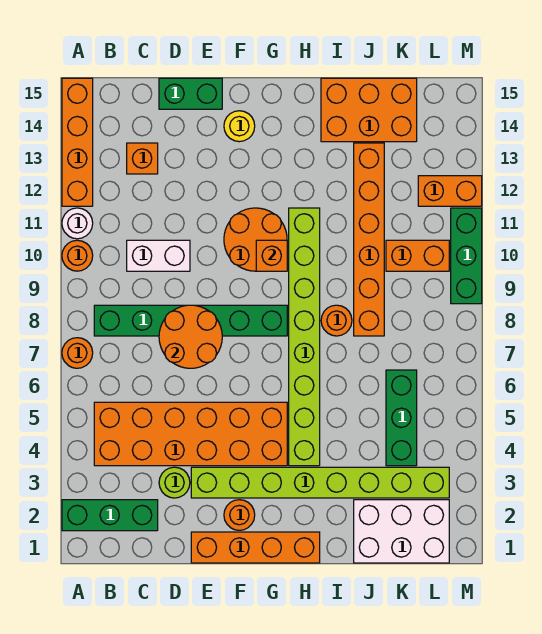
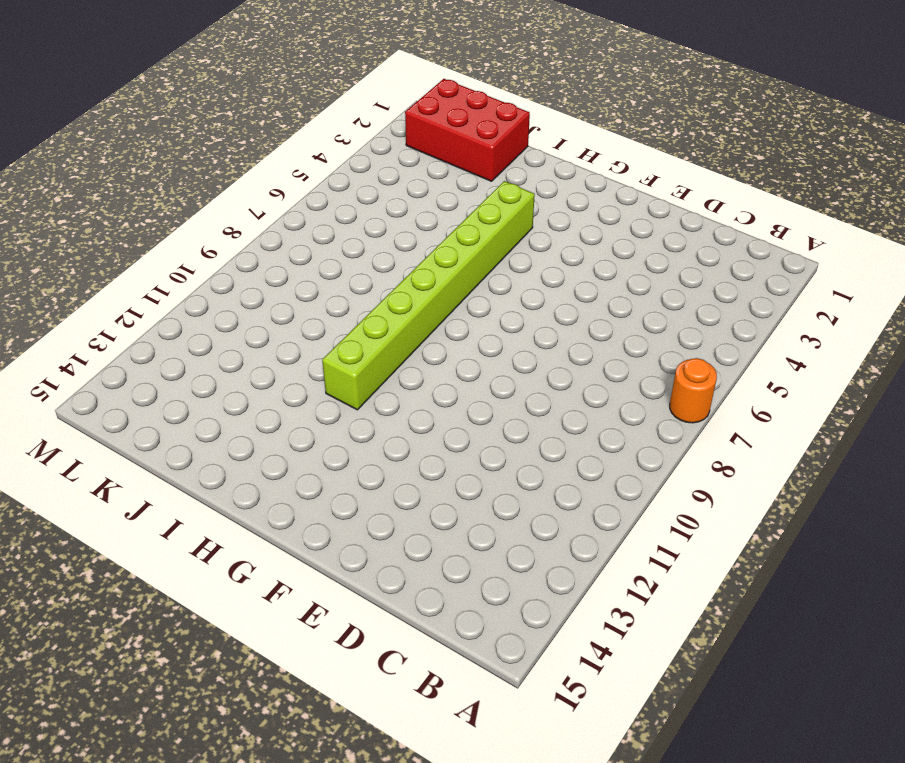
red brick J1:L2 level 1 -> white brick J1:L2 level 1
none -> green brick A2:C2 level 1
none -> orange round brick A10 level 1
none -> white round brick A11 level 1

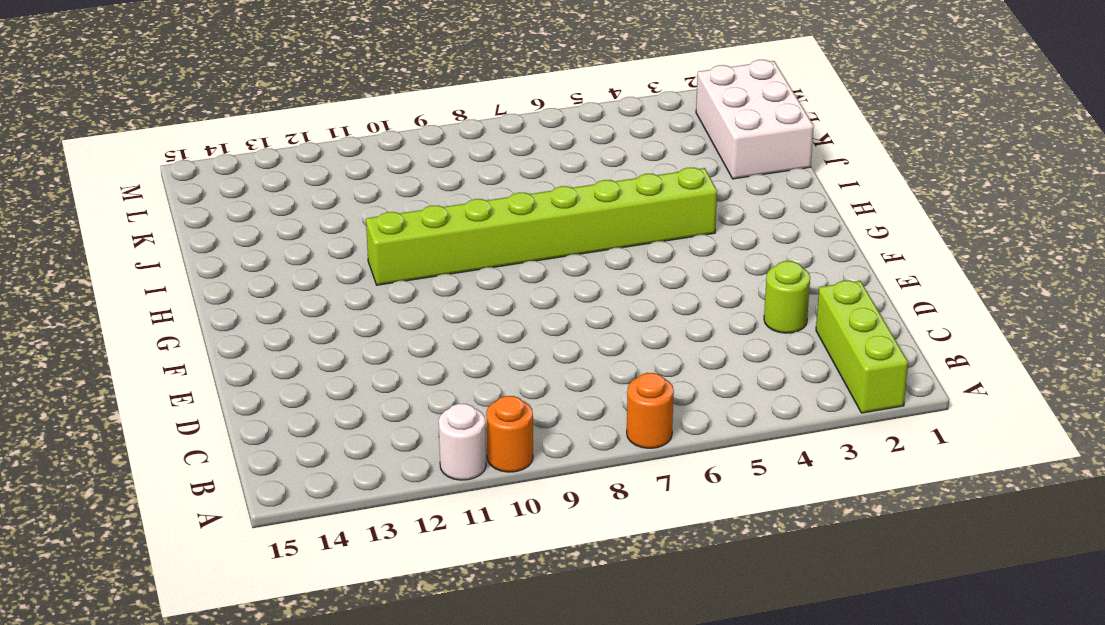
lime brick A2:C2 level 1 -> green brick A2:C2 level 1
none -> orange brick A12:A15 level 1
none -> orange brick B4:G5 level 1
none -> green brick B8:G8 level 1

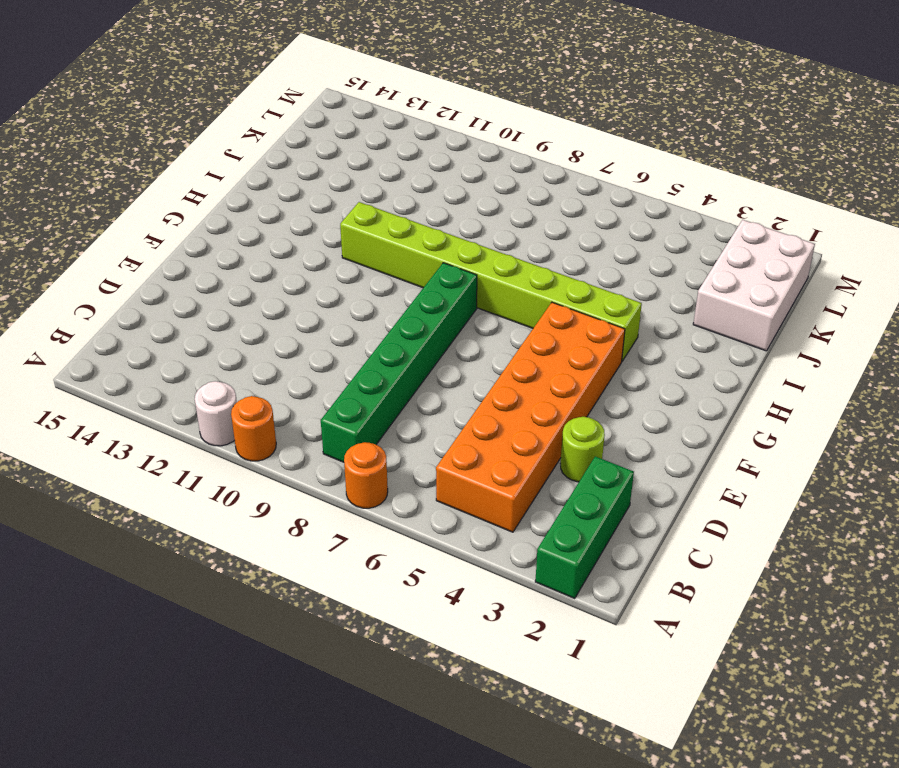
none -> orange brick A12:A15 level 1
none -> white brick C10:D10 level 1
none -> orange brick C13 level 1

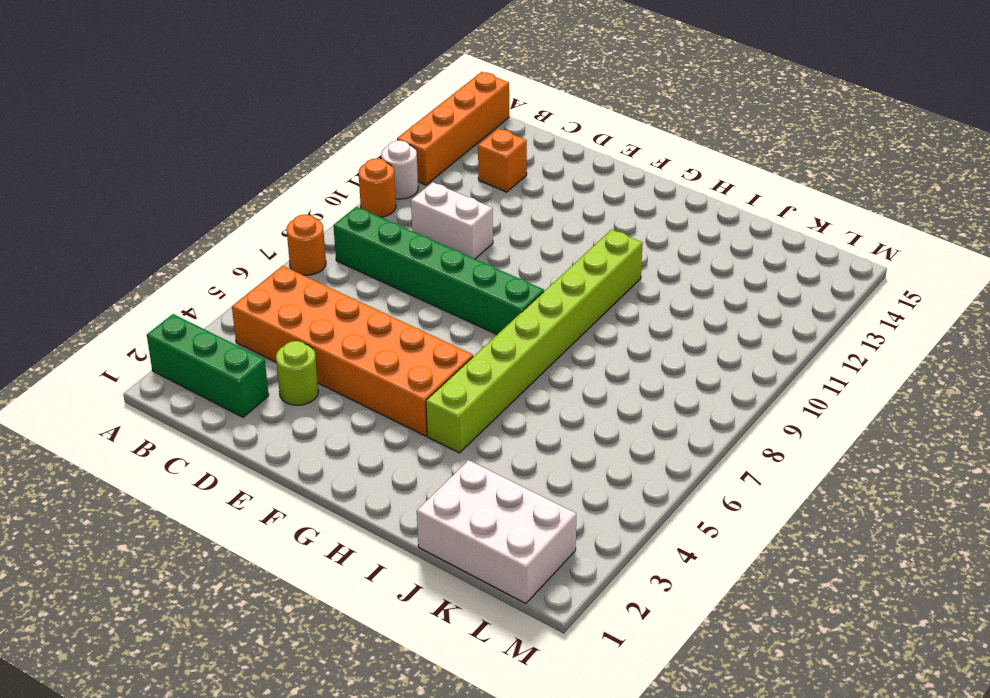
none -> green brick D15:E15 level 1
none -> orange brick E1:H1 level 1
none -> lime brick E3:L3 level 1

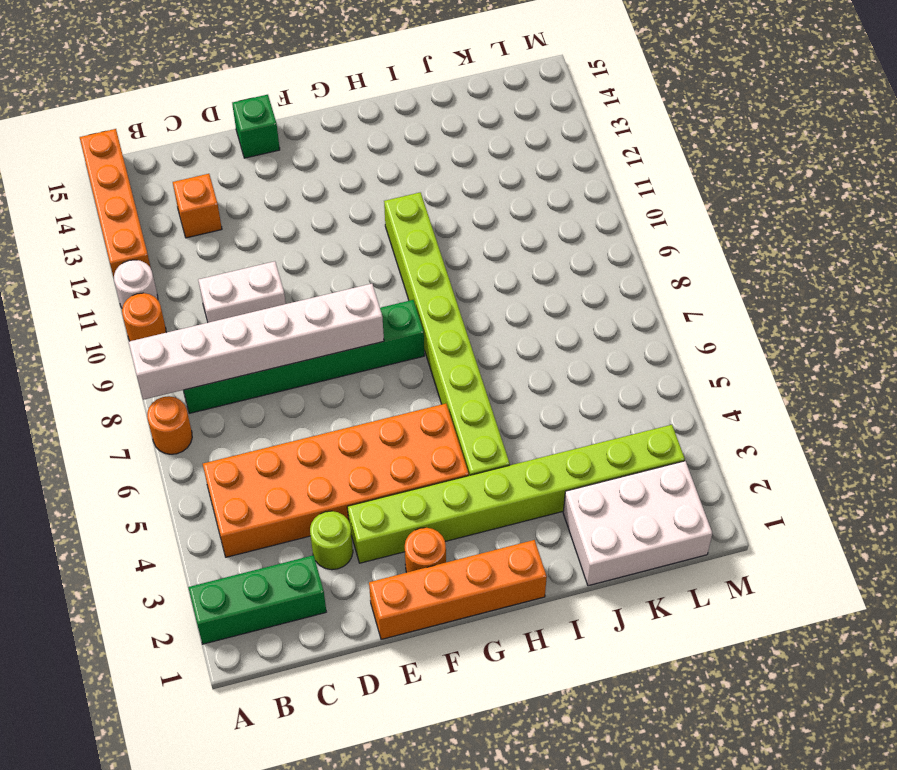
white brick A8:F8 level 2 -> orange round brick D7:E8 level 2
green brick E15 level 1 -> green brick D15:E15 level 1
none -> orange round brick F10:G11 level 1
none -> yellow round brick F14 level 1
none -> orange round brick I8 level 1

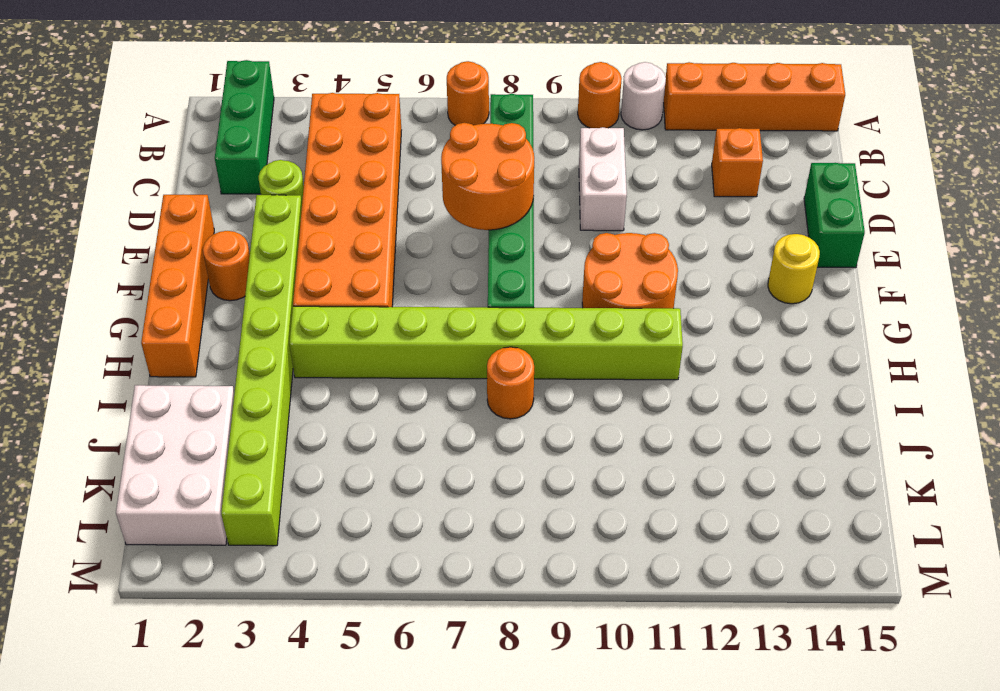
none -> orange brick I14:K15 level 1
none -> orange brick J8:J13 level 1
none -> green brick K4:K6 level 1

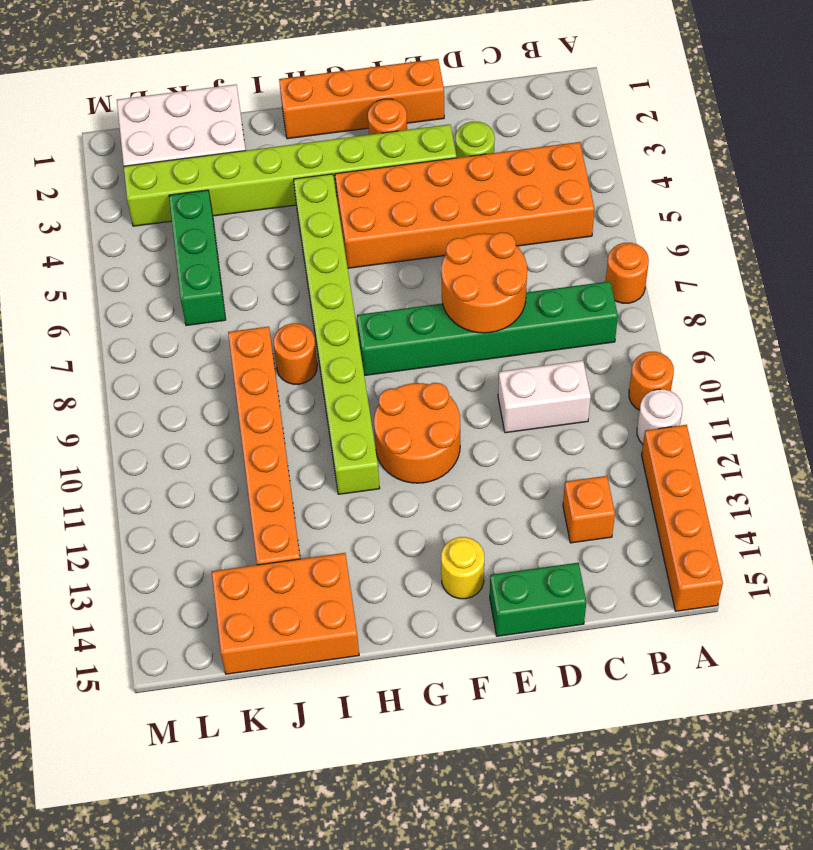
none -> green brick A2:C2 level 1
none -> orange brick K10:L10 level 1
none -> orange brick L12:M12 level 1

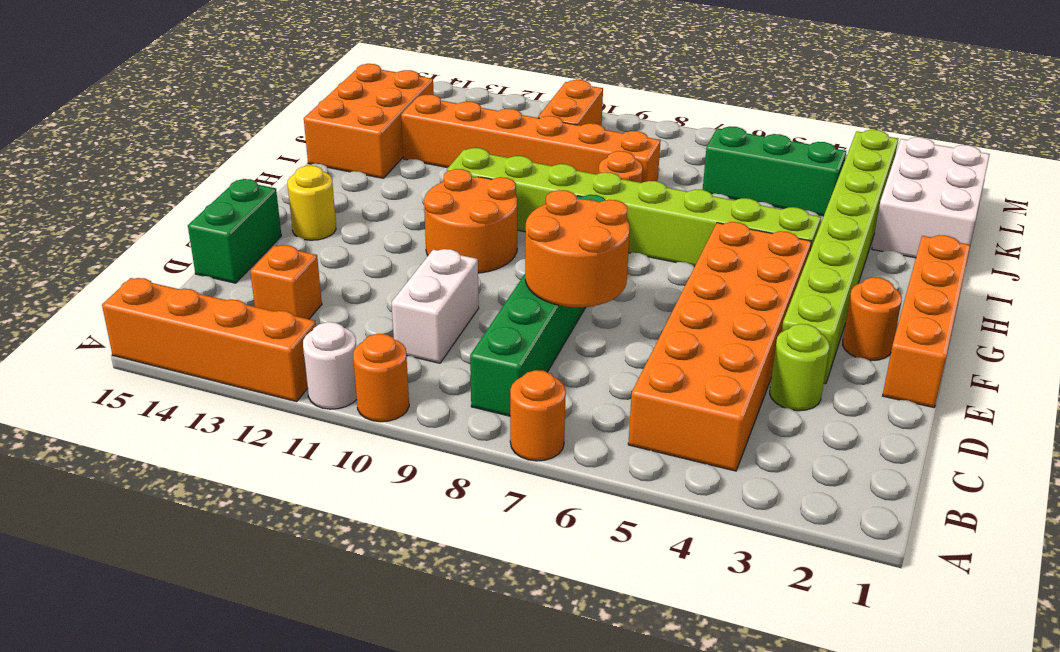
none -> green brick A2:C2 level 1
none -> orange brick L12:M12 level 1
none -> green brick M9:M11 level 1

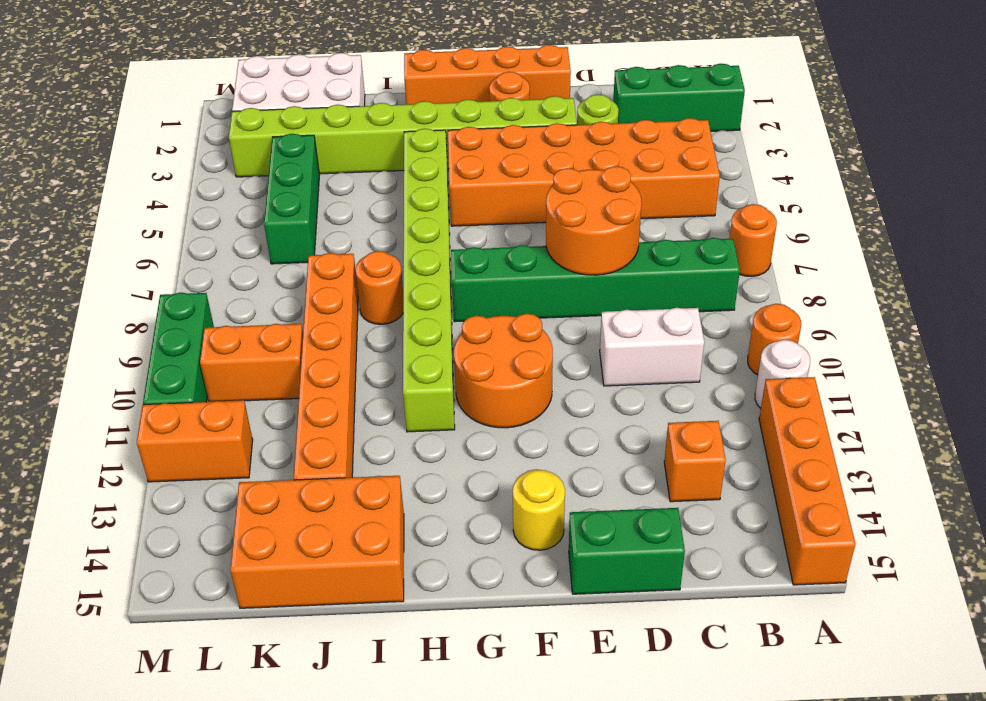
none -> orange brick G10 level 2

